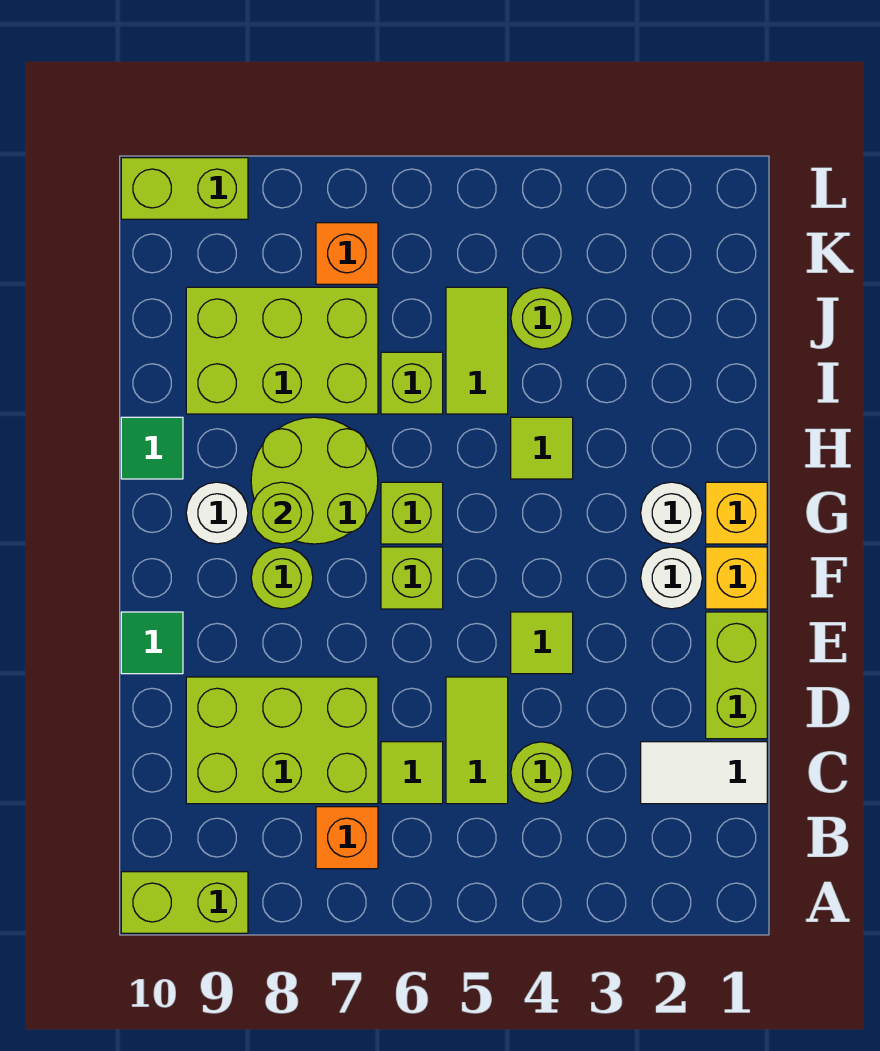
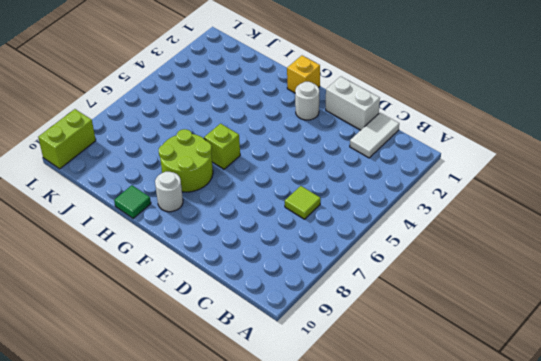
white brick D1:E1 level 1 -> lime brick D1:E1 level 1
none -> lime brick A9:A10 level 1
none -> orange brick B7 level 1
none -> lime round brick C4 level 1

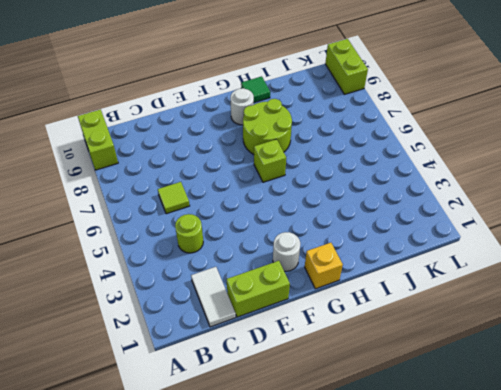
none -> orange brick B7 level 1
none -> lime tile C5:D5 level 1
none -> lime brick C7:D9 level 1

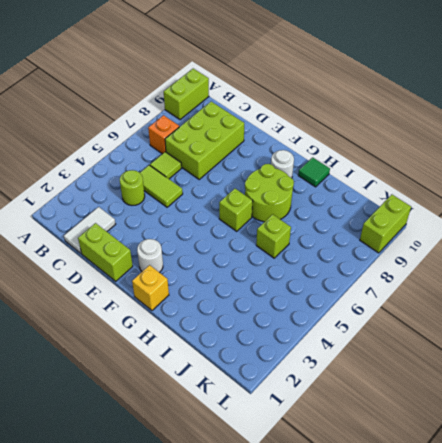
none -> lime tile E4 level 1
none -> green tile E10 level 1
none -> yellow brick F1 level 1

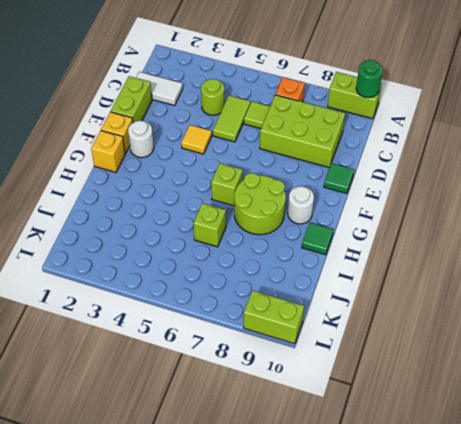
green round brick A10 level 2 -> none
yellow tile E4 level 1 -> lime tile E4 level 1
none -> lime brick F6 level 1
none -> lime round brick F8 level 1
none -> white round brick G2 level 1

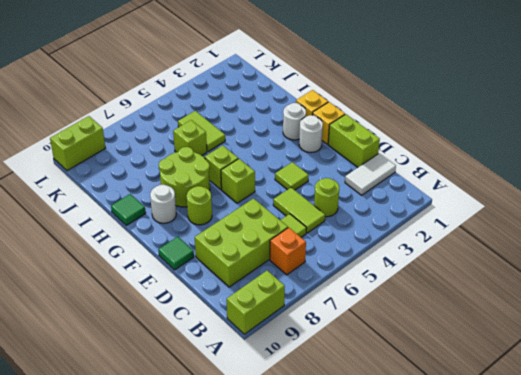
none -> lime tile H4 level 1
none -> lime brick I7:J9 level 1
none -> lime round brick J4 level 1

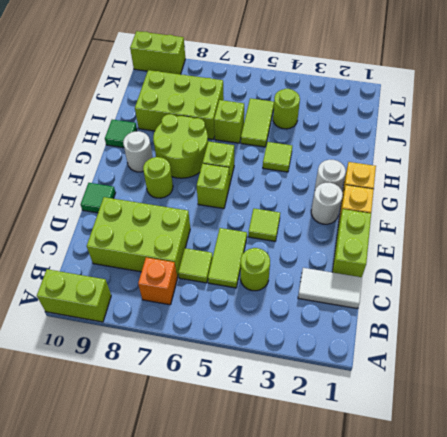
none -> orange brick K7 level 1
none -> lime round brick G8 level 2

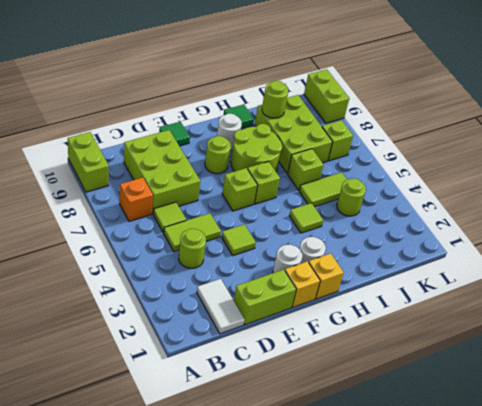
lime round brick I9 level 2 -> lime round brick G8 level 2
lime brick K7 level 1 -> orange brick K7 level 1

